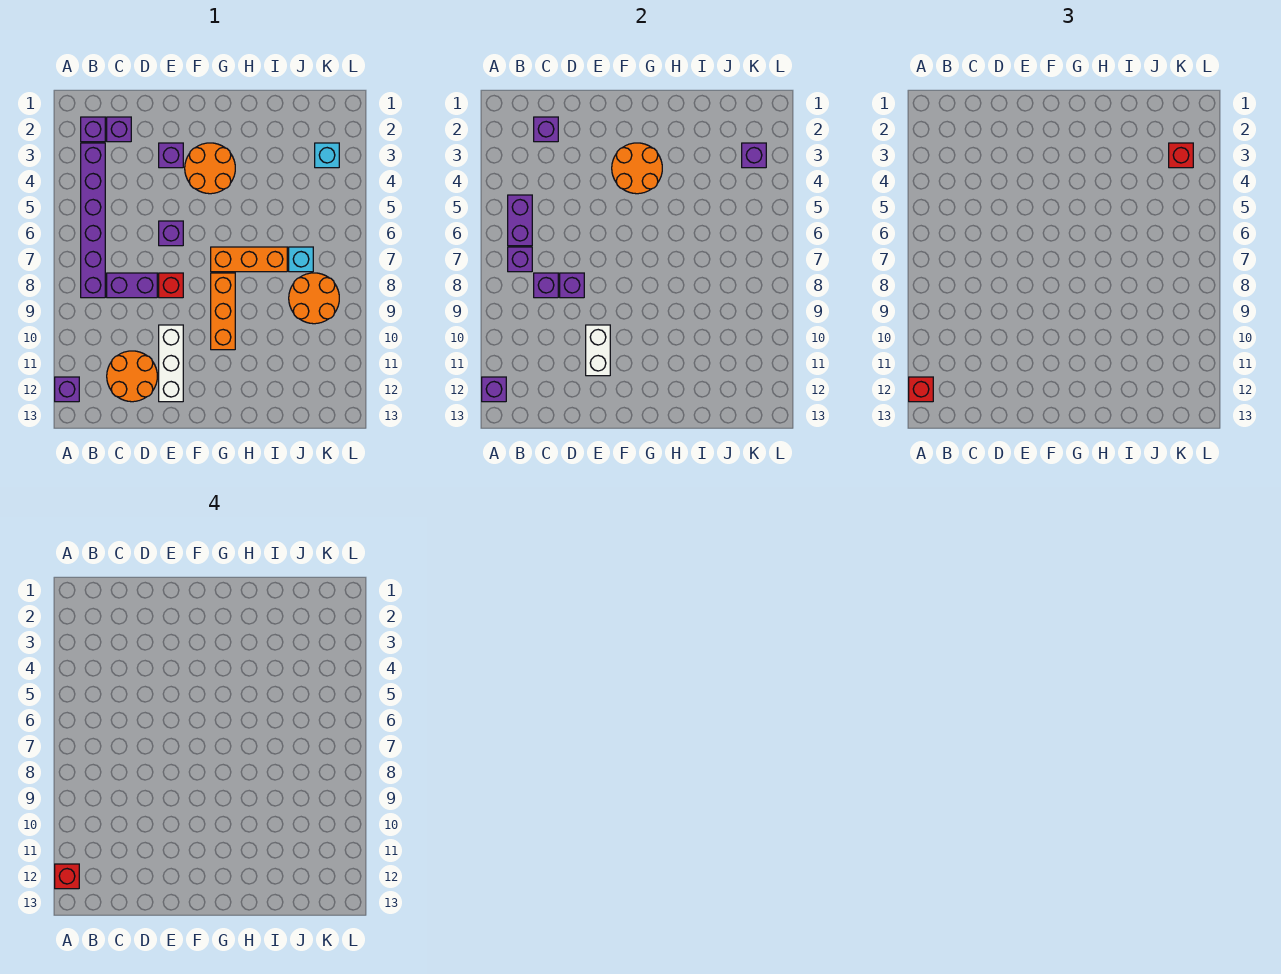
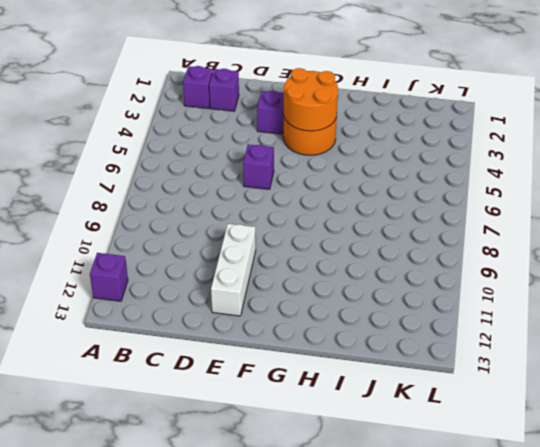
none -> purple brick B3:B8 level 1
none -> purple brick C8:D8 level 1
none -> orange round brick C11:D12 level 1

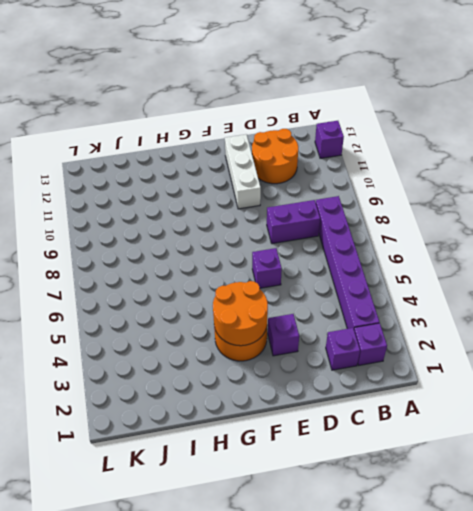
none -> red brick E8 level 1
none -> orange brick G7:I7 level 1
none -> orange brick G8:G10 level 1

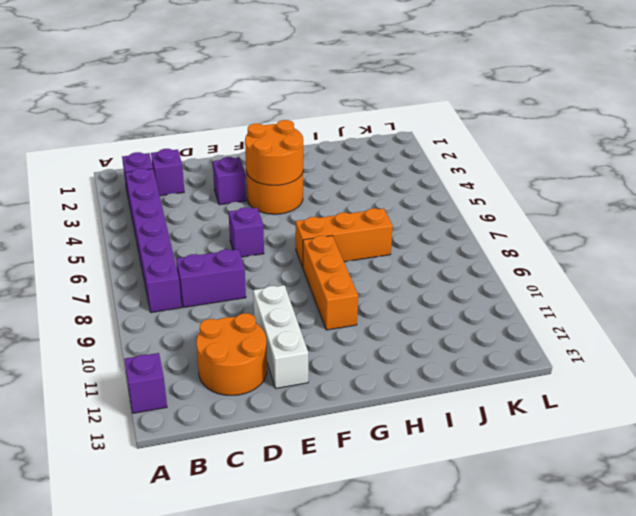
none -> red brick E8 level 1
none -> cyan brick J7 level 1
none -> orange round brick J8:K9 level 1

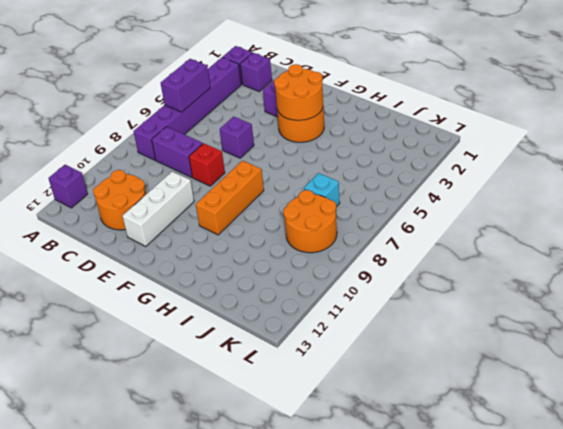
none -> orange brick G7:I7 level 1
none -> cyan brick K3 level 1
none -> purple brick A12 level 2

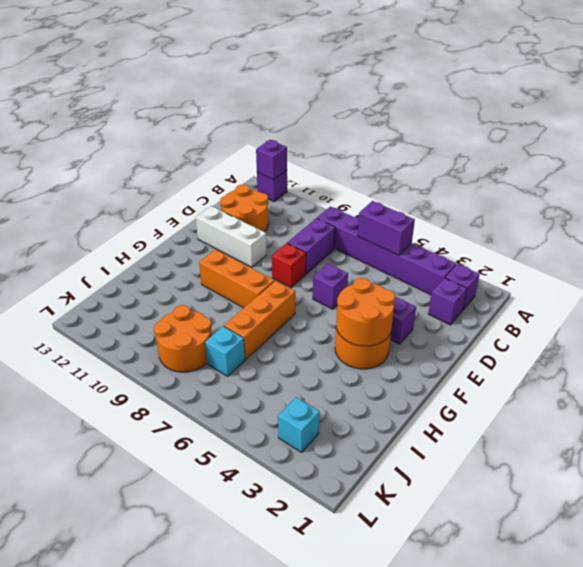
none -> purple brick B7 level 2
none -> purple brick C2 level 2
none -> purple brick C8 level 2

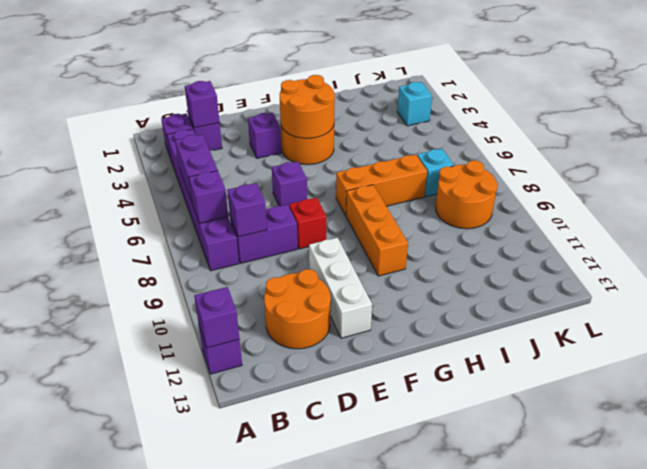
none -> purple brick D8 level 2
none -> white brick E10:E11 level 2
none -> purple brick K3 level 2

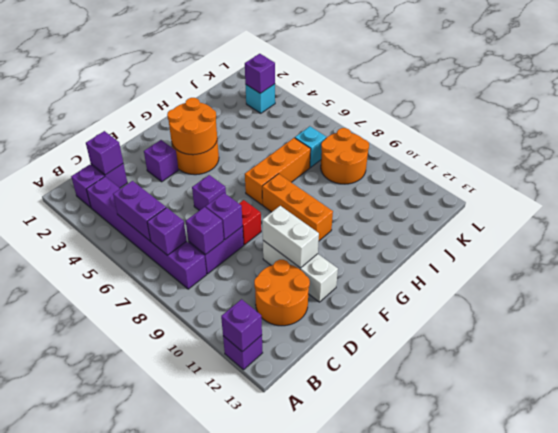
none -> red brick A12 level 3
none -> red brick K3 level 3
none -> red brick A12 level 4

